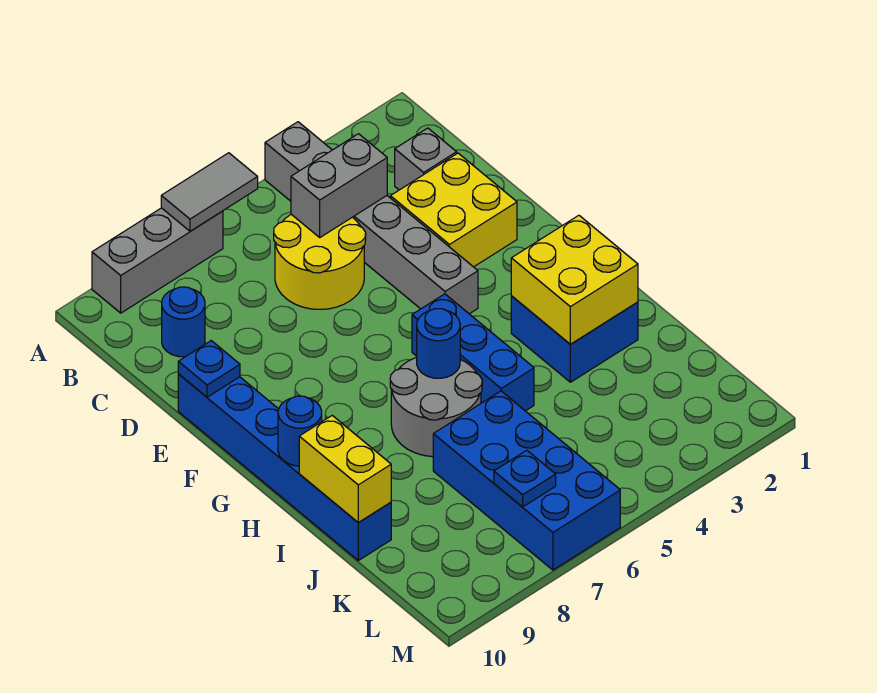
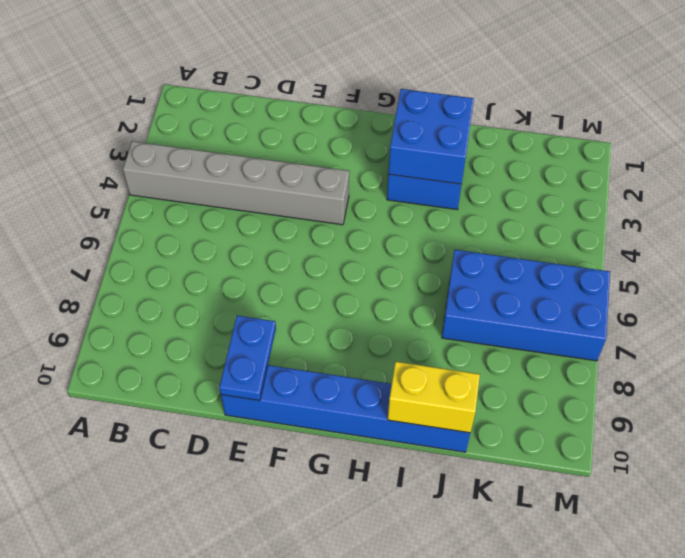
blue plate E9:E10 level 2 -> blue plate E10 level 2
blue brick H2:I3 level 2 -> yellow brick H2:I3 level 2
none -> grey brick A7:A9 level 1
none -> grey brick C2 level 1
none -> yellow round brick C5:D6 level 1

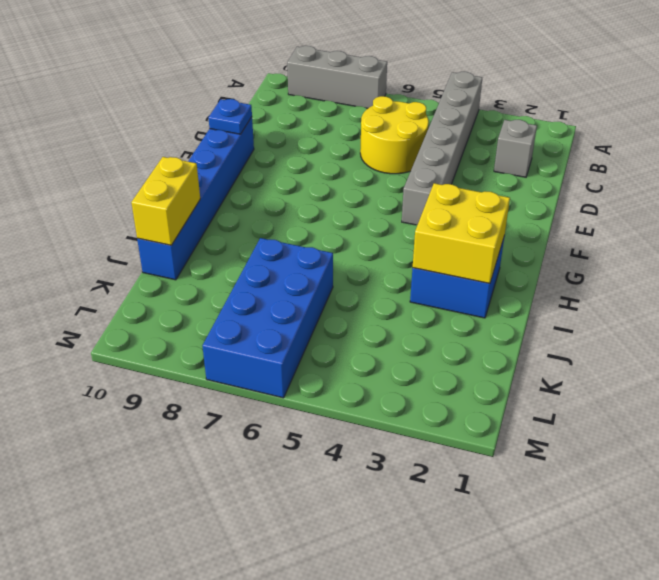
none -> blue round brick C9 level 1
none -> yellow brick D2:E3 level 1
none -> blue brick G5:I5 level 1

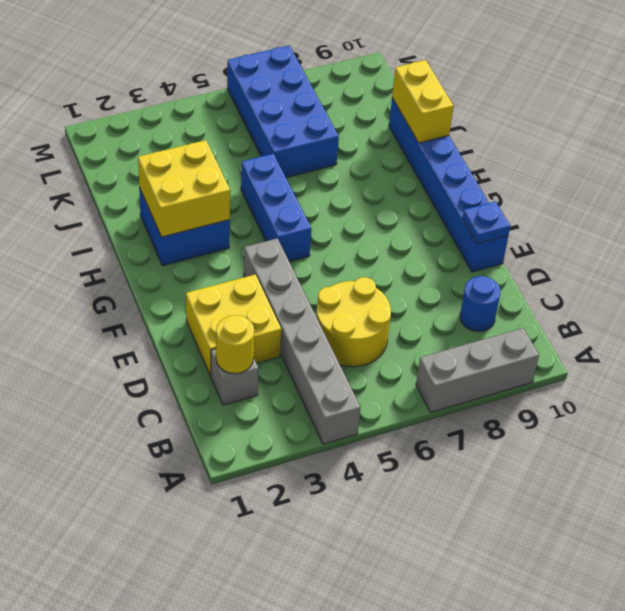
yellow round brick C2 level 2 -> none
none -> grey round brick H6:I7 level 1
none -> grey tile A6:A7 level 2
none -> grey brick C4:C5 level 2

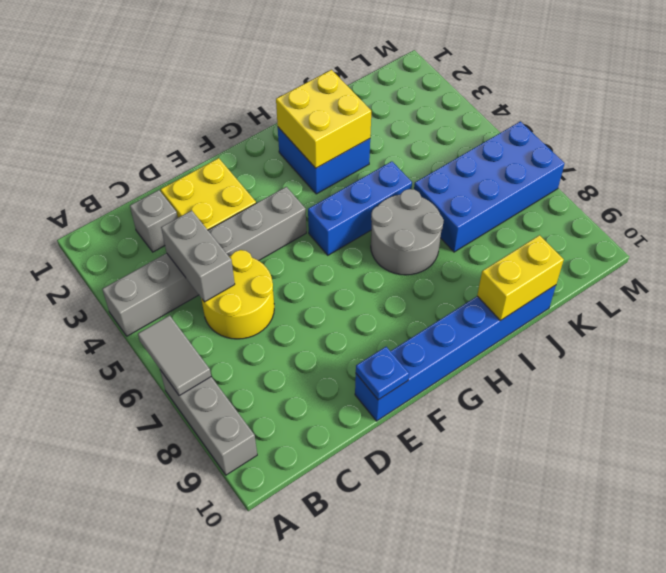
none -> blue round brick C9 level 1
none -> blue round brick H6 level 2
none -> blue round brick H10 level 2

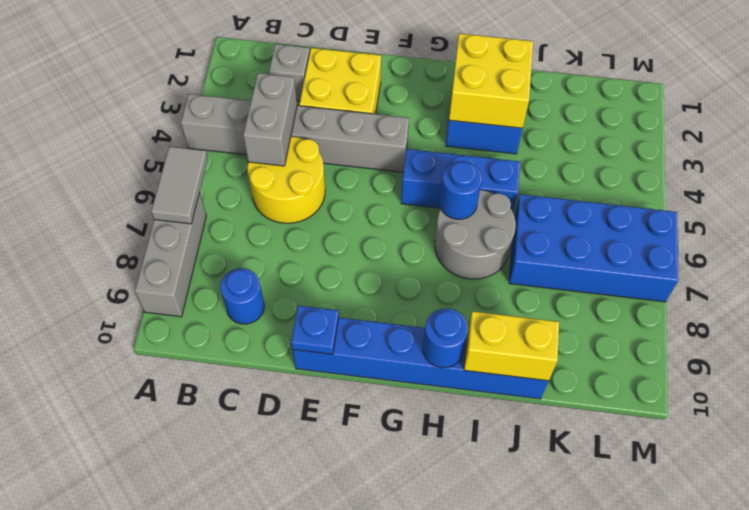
none -> blue plate L7 level 2

